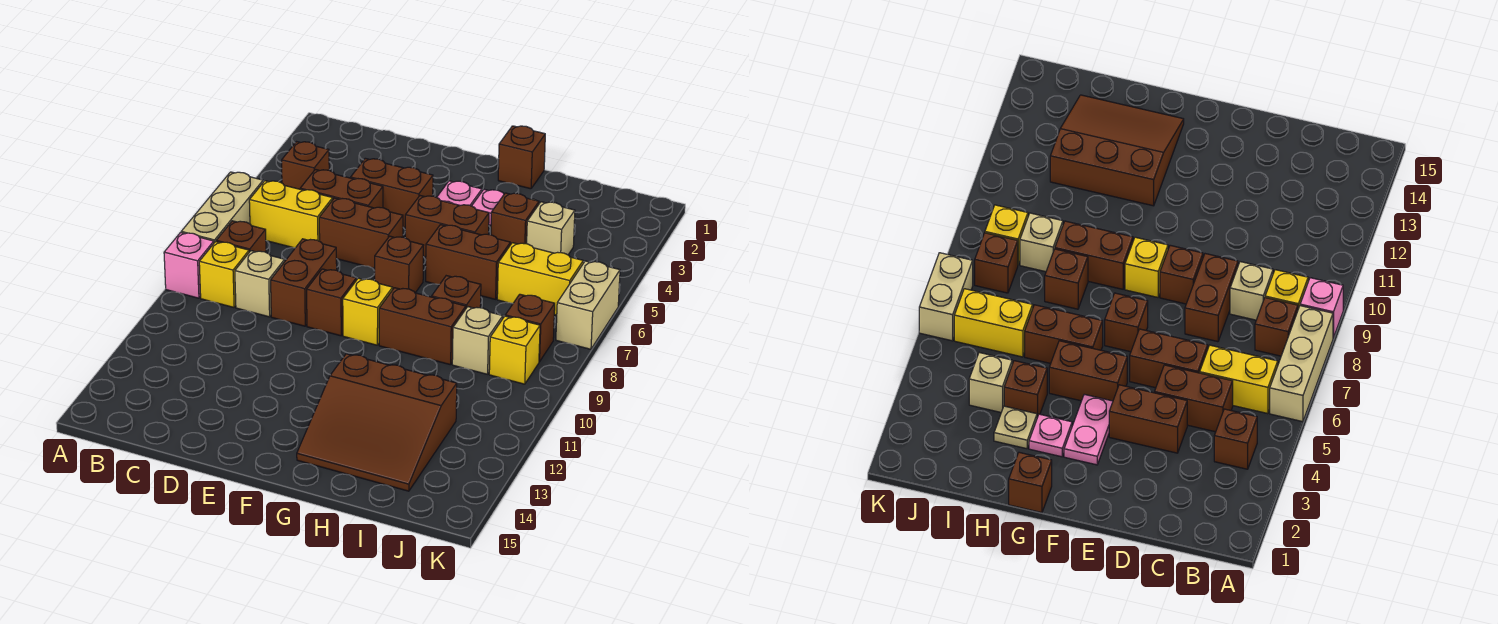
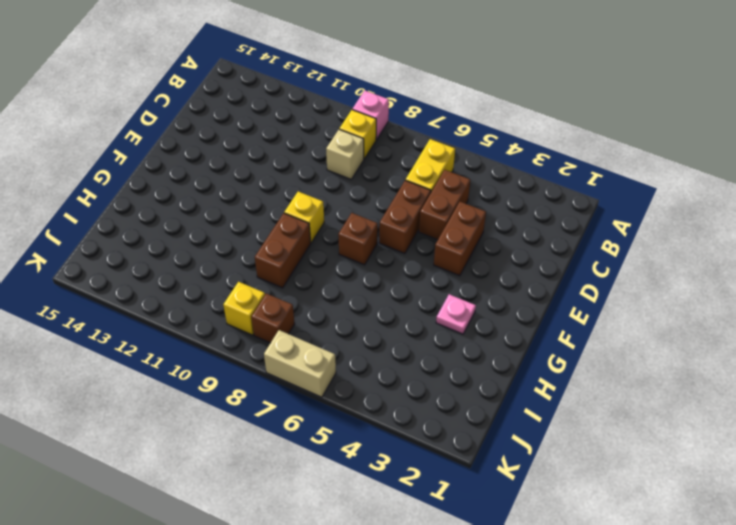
none -> tan brick A6:A8 level 1
none -> brown brick B4 level 1
none -> brown brick B8 level 1
none -> brown brick D8:D9 level 1

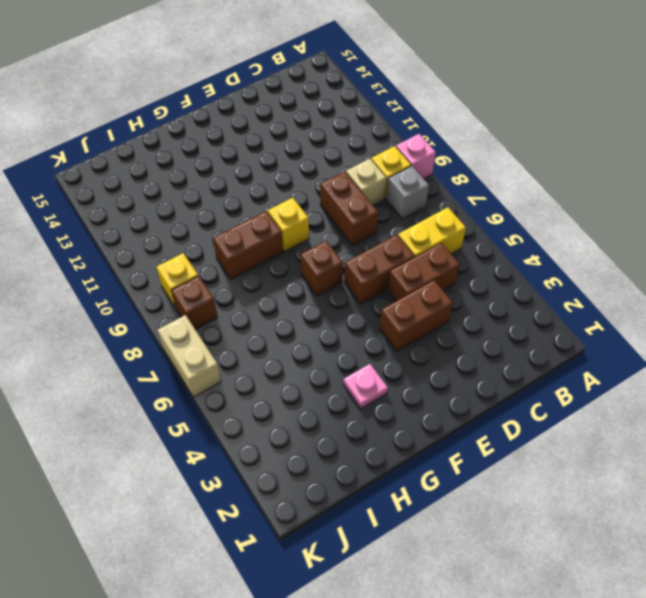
grey brick B8 level 1 -> brown brick B8 level 1
none -> tan brick A6:A8 level 1
none -> brown brick B4 level 1
none -> brown brick E9 level 1
none -> pink plate F3:F4 level 1

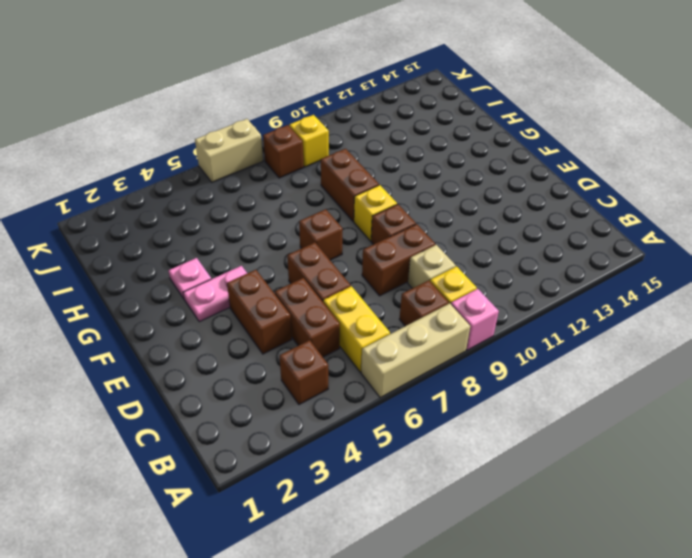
none -> brown brick F5:G5 level 1
none -> brown brick G1 level 1
none -> brown brick G6:H6 level 1
none -> brown slope G12:I14 level 1 top 12

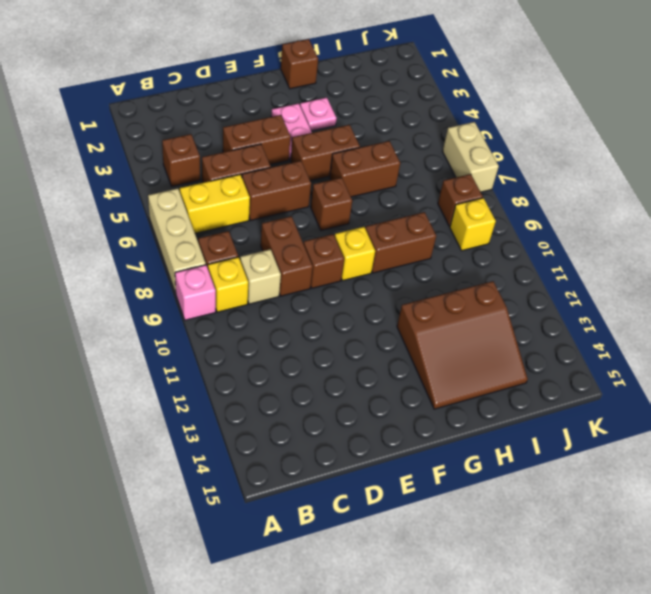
none -> tan plate H3 level 1
none -> brown brick H4 level 1
none -> brown brick H8 level 1
none -> tan brick I4 level 1

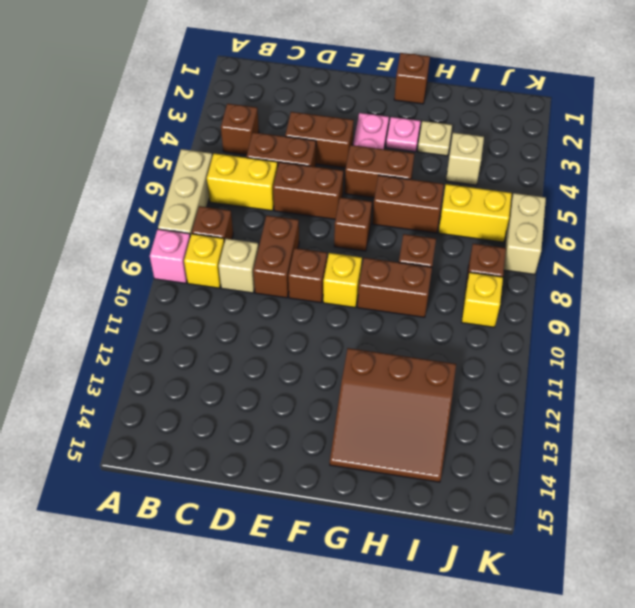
none -> brown brick H4 level 1
none -> tan brick I9 level 1

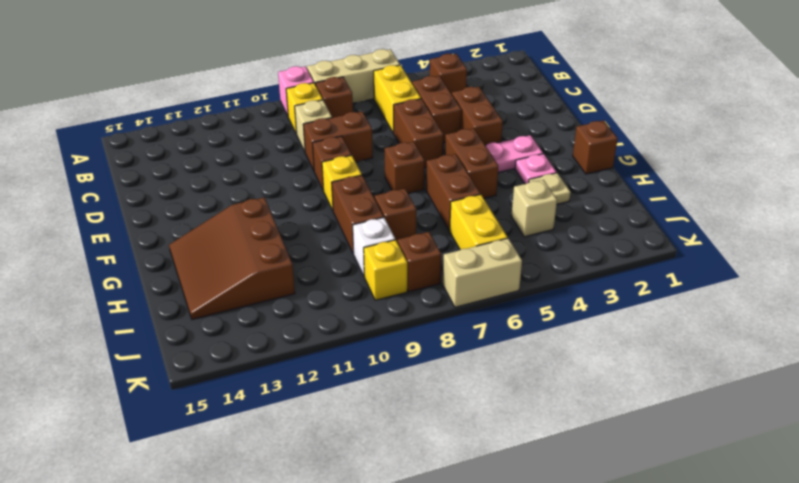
white brick I9 level 1 -> tan brick I9 level 1
none -> brown brick H4 level 1

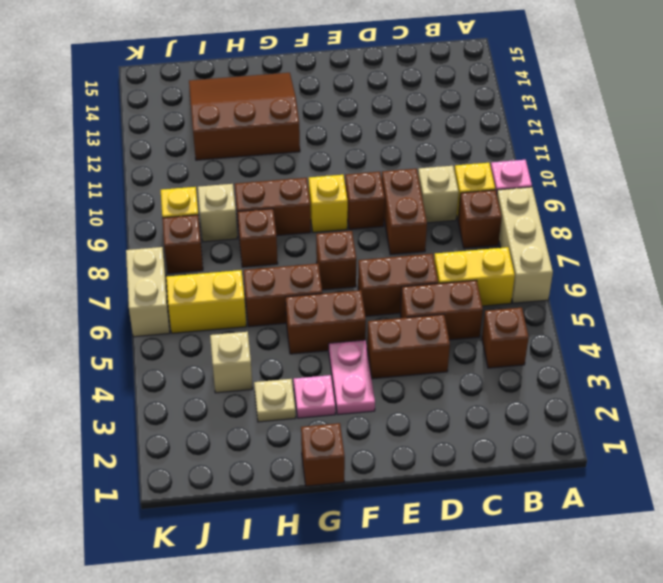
none -> brown brick H4 level 1

